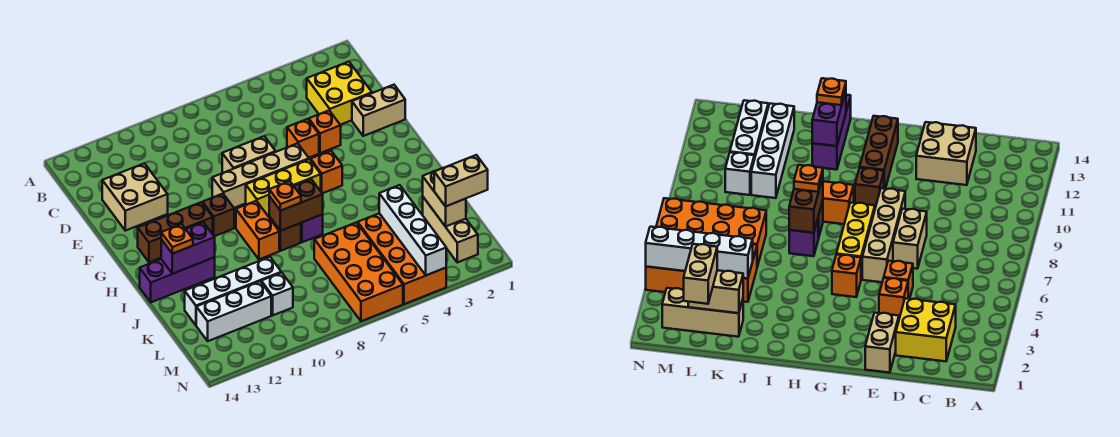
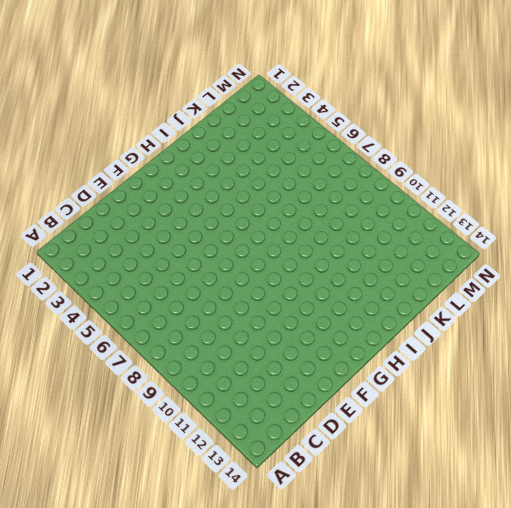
none -> yellow brick C2:D3 level 1
none -> tan brick D12:E13 level 1
none -> tan brick E1:E2 level 1

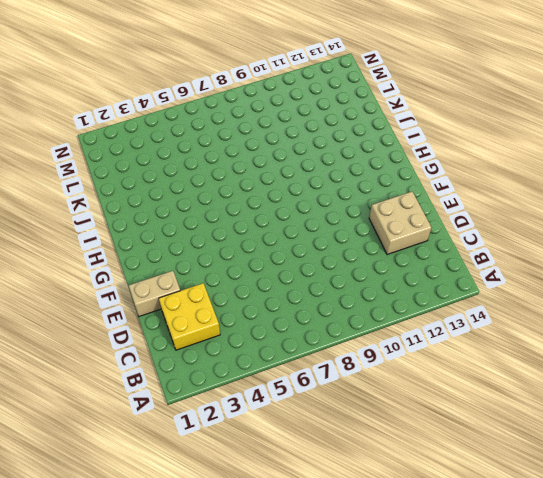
none -> orange brick E4 level 1
none -> orange brick E5 level 1
none -> tan brick E7:E8 level 1

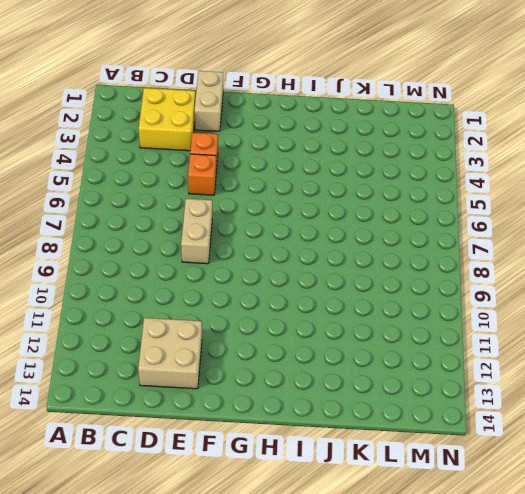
none -> tan brick F6:F9 level 1
none -> orange brick G5 level 1
none -> yellow brick G6:G8 level 1

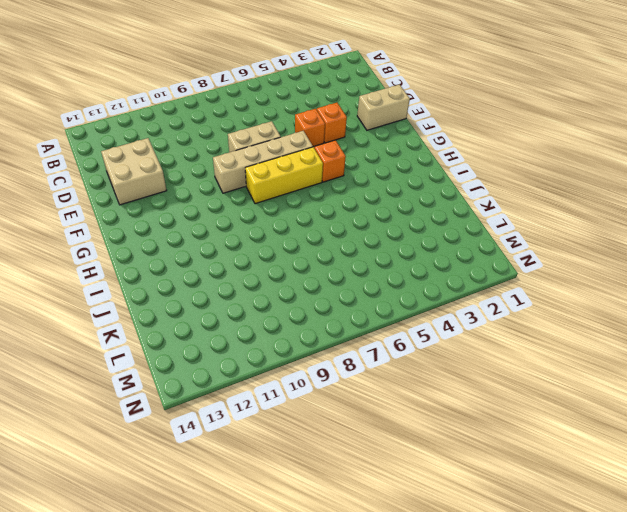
none -> yellow brick C2:D3 level 1
none -> brown brick G10 level 1
none -> brown brick G11:G13 level 1

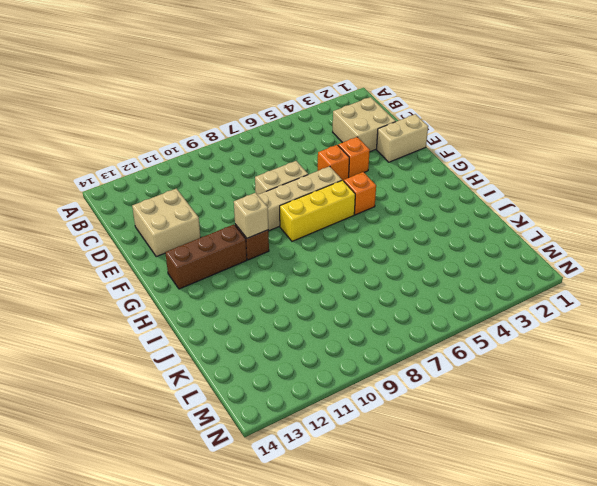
tan brick C2:D3 level 1 -> yellow brick C2:D3 level 1
tan brick G10 level 2 -> none
none -> orange brick H9:I9 level 1
none -> purple brick I7 level 1
none -> brown brick I8 level 1

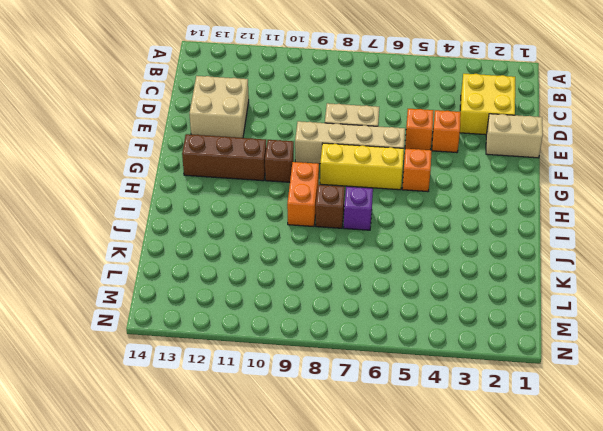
none -> purple brick I12:I14 level 1
none -> tan brick K2:M2 level 1
none -> orange brick K4:N5 level 1

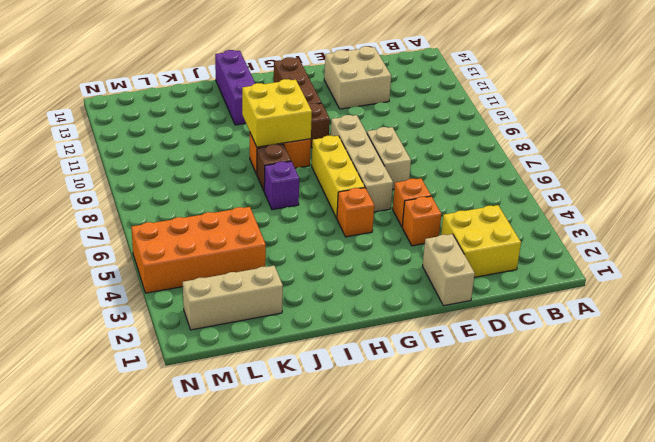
yellow brick H9:I10 level 2 -> none
none -> orange brick K6:N7 level 1
none -> white brick K10:K13 level 1
none -> white brick L10 level 1

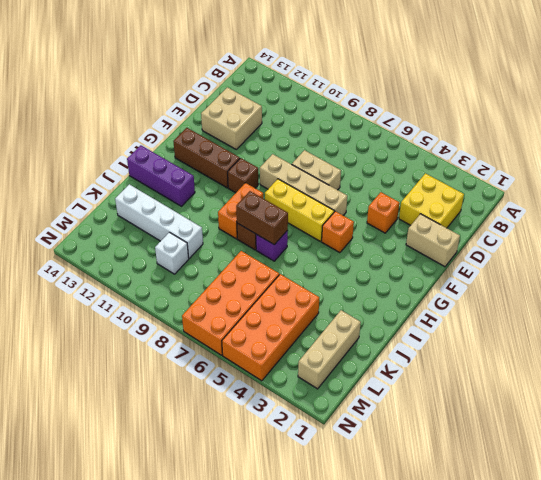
none -> orange brick E5 level 1
none -> white brick L11:L13 level 1
none -> purple brick I12:I13 level 2

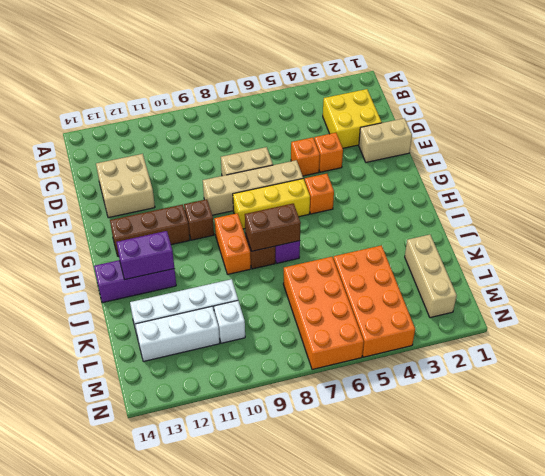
none -> tan brick K2:L2 level 2
none -> white brick K4:N4 level 2
none -> orange plate I8 level 3

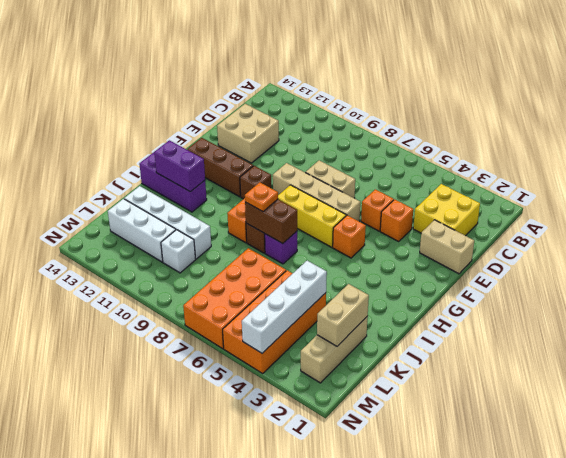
none -> orange plate I13 level 3
none -> tan brick L1:L2 level 3

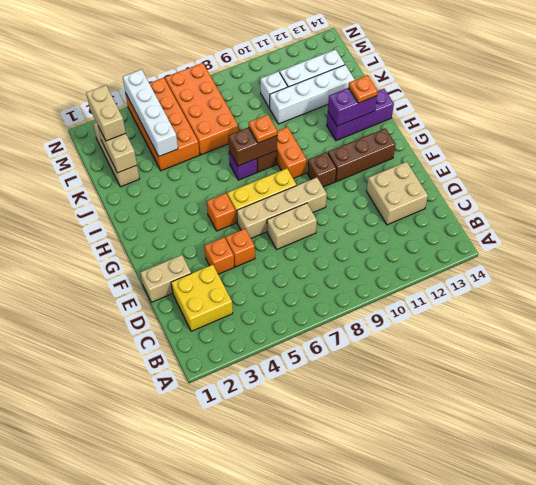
tan brick L2:M2 level 3 -> tan brick L1:L2 level 3

